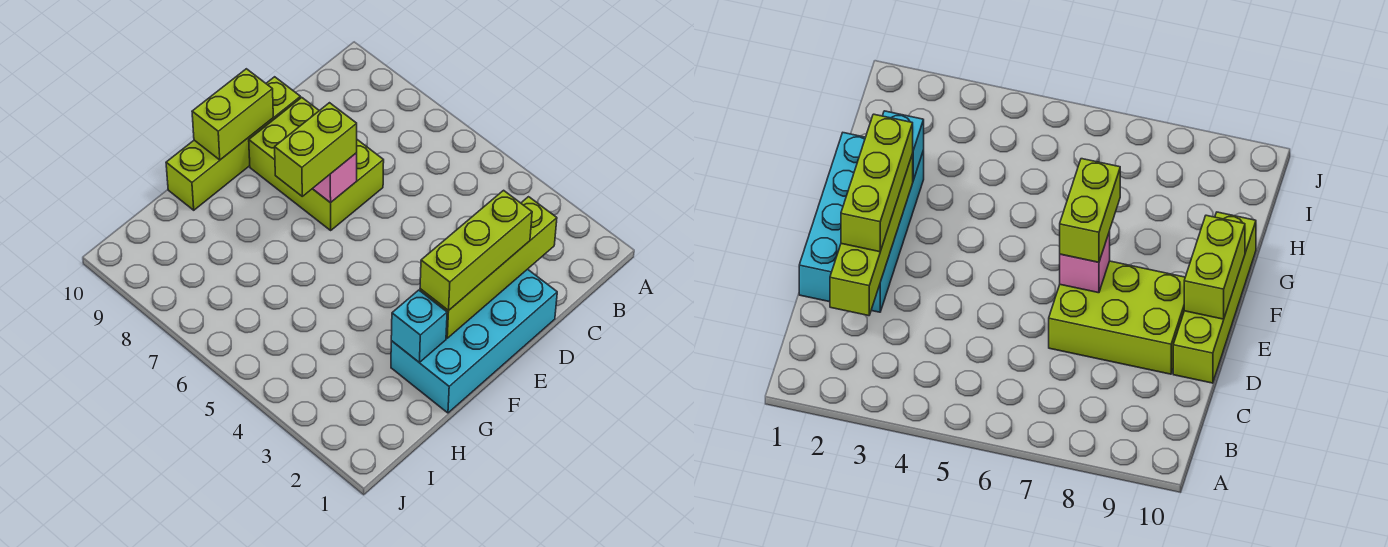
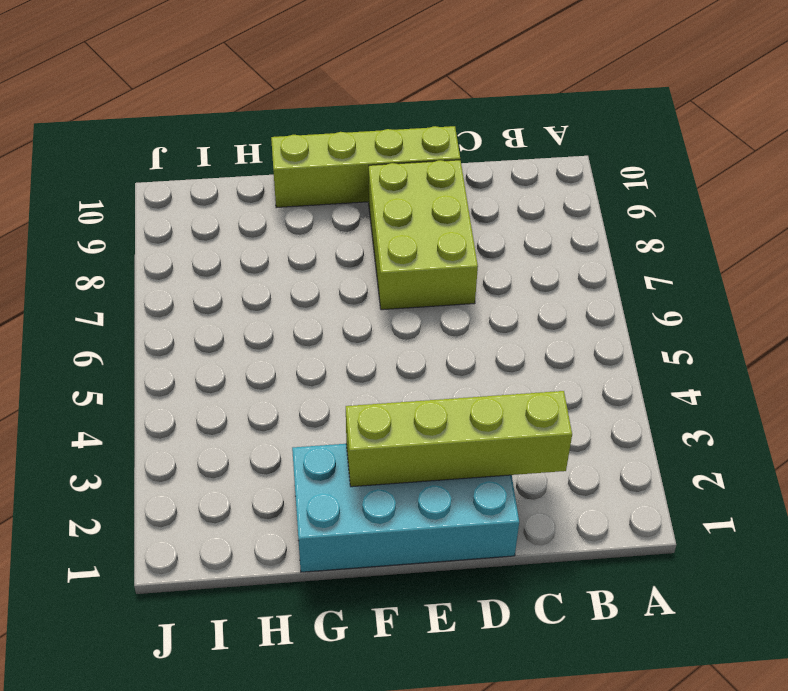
none -> pink brick E7 level 2
none -> lime brick E10:F10 level 2

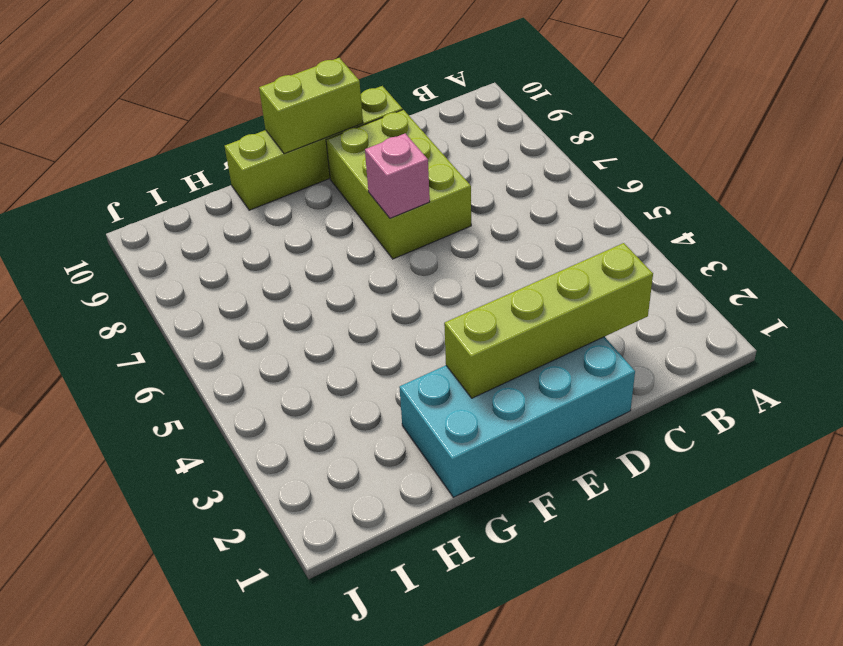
none -> cyan brick G2 level 2
none -> lime brick D2:F2 level 3

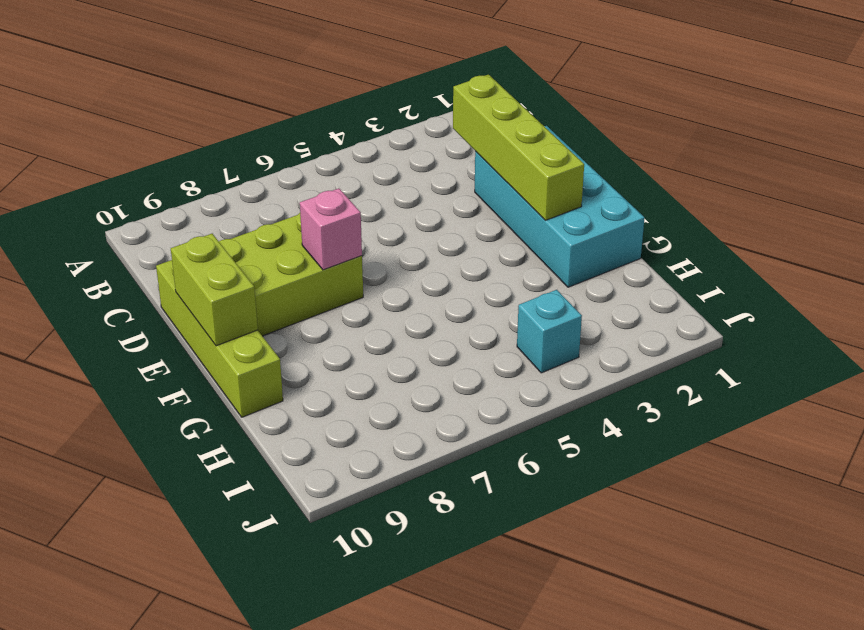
cyan brick I4 level 1 -> cyan brick G2 level 2
none -> lime brick D2:F2 level 3
none -> lime brick E7:F7 level 3

